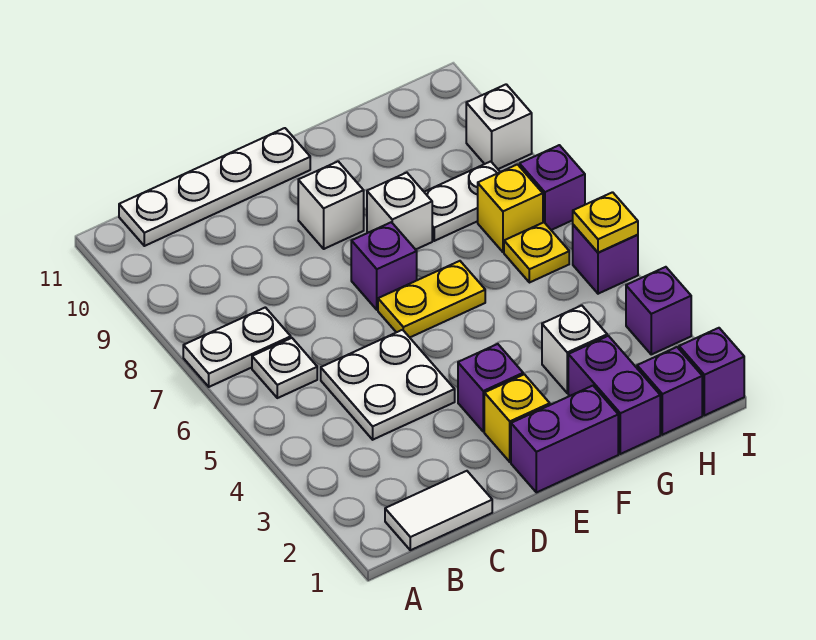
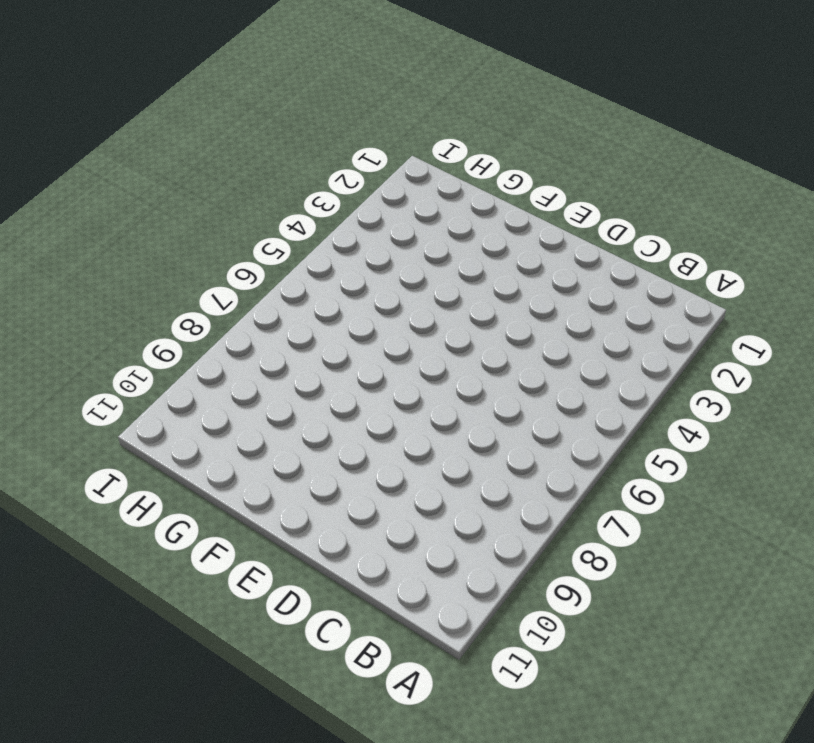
none -> white plate A7:B7 level 1
none -> white tile B1:C1 level 1
none -> white plate B6 level 1

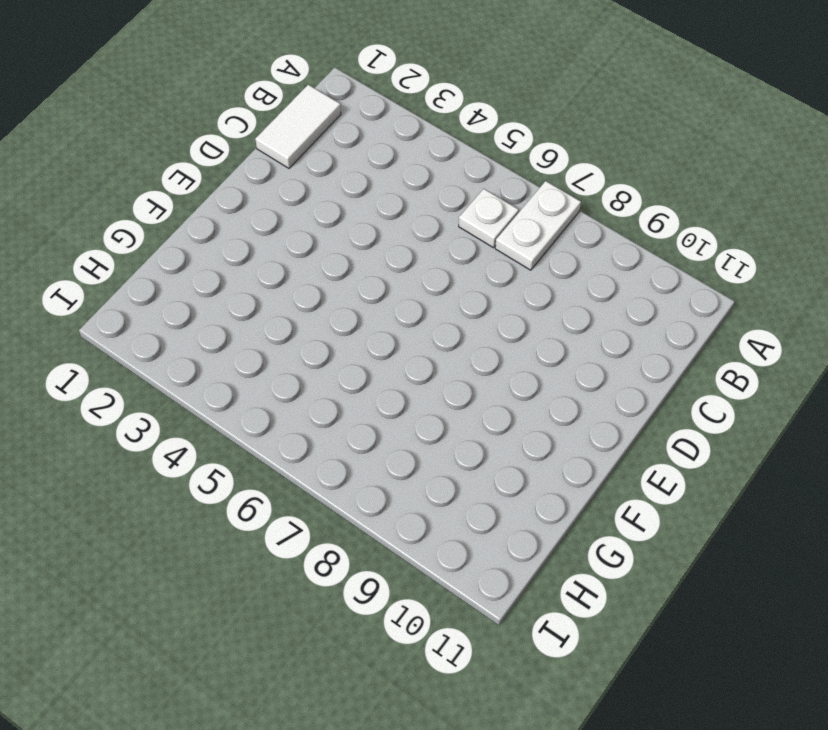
none -> white plate B11:E11 level 1
none -> white plate C4:D5 level 1
none -> purple brick E1:F1 level 1

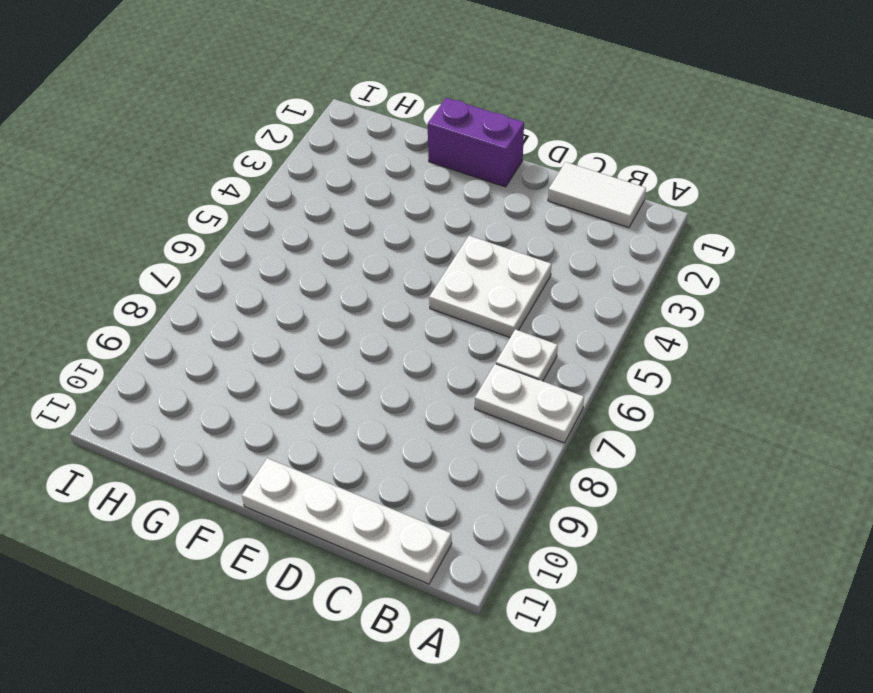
none -> yellow brick E2 level 1
none -> purple brick E3 level 1
none -> yellow plate E6:F6 level 1

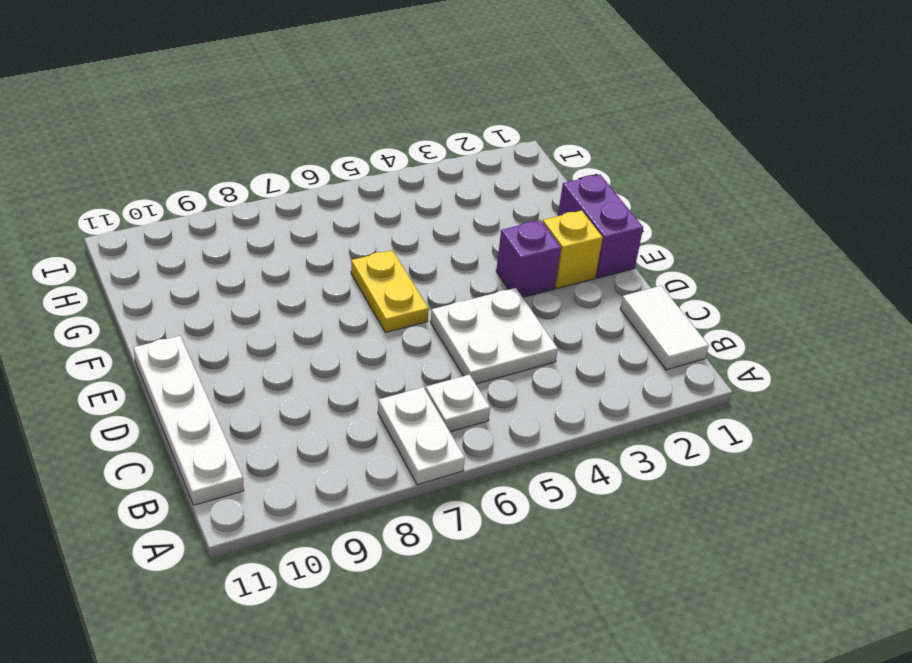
none -> purple brick E7 level 1
none -> white brick E9 level 1
none -> white brick F8 level 1

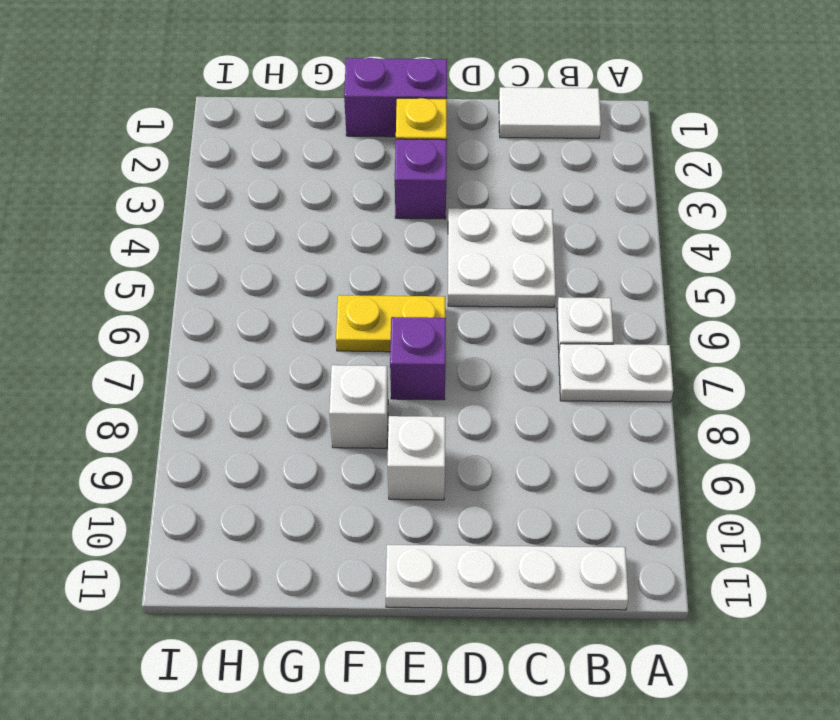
none -> purple brick G1:G2 level 1
none -> white brick G3 level 1
none -> white plate G8:H8 level 1

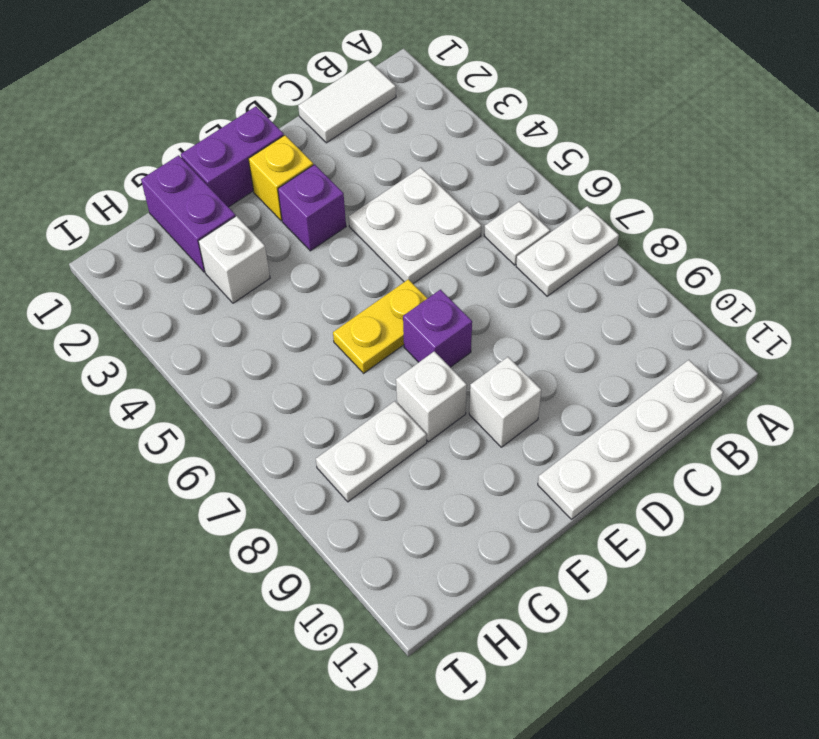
none -> purple brick H1 level 1
none -> yellow plate H6 level 1
none -> yellow brick H7 level 1

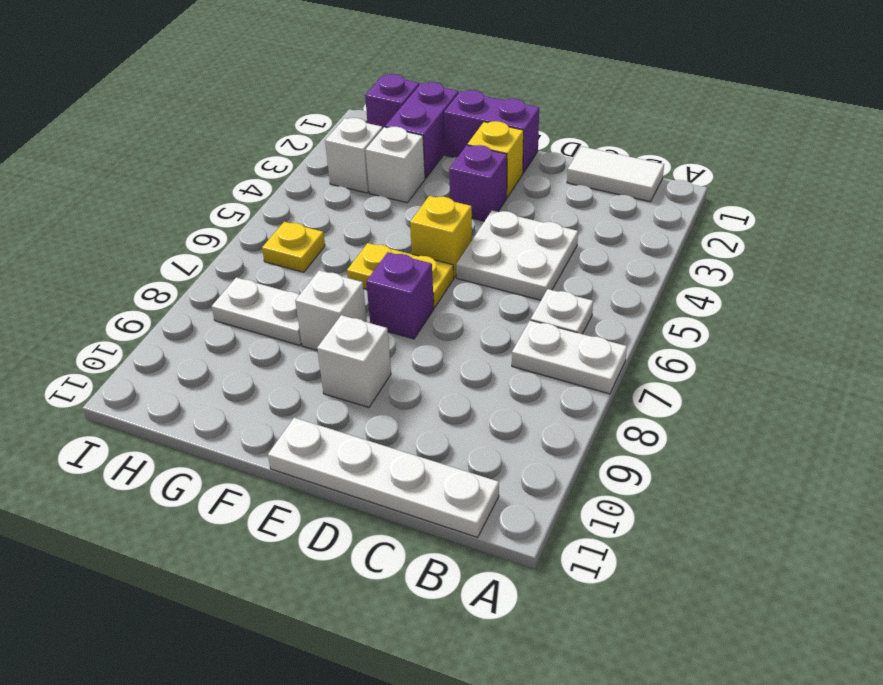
yellow brick E5 level 1 -> yellow brick H7 level 1
white brick H3 level 1 -> white brick I9 level 1
none -> purple brick I1 level 1
none -> purple brick I3 level 1
none -> purple brick I5 level 1

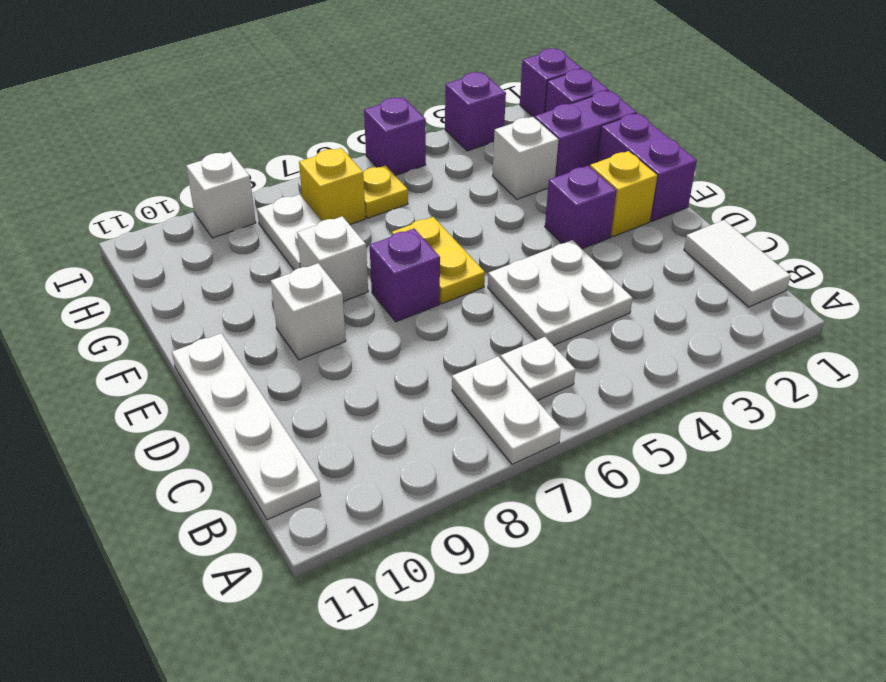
none -> purple brick I7 level 1
none -> yellow plate I5 level 2

